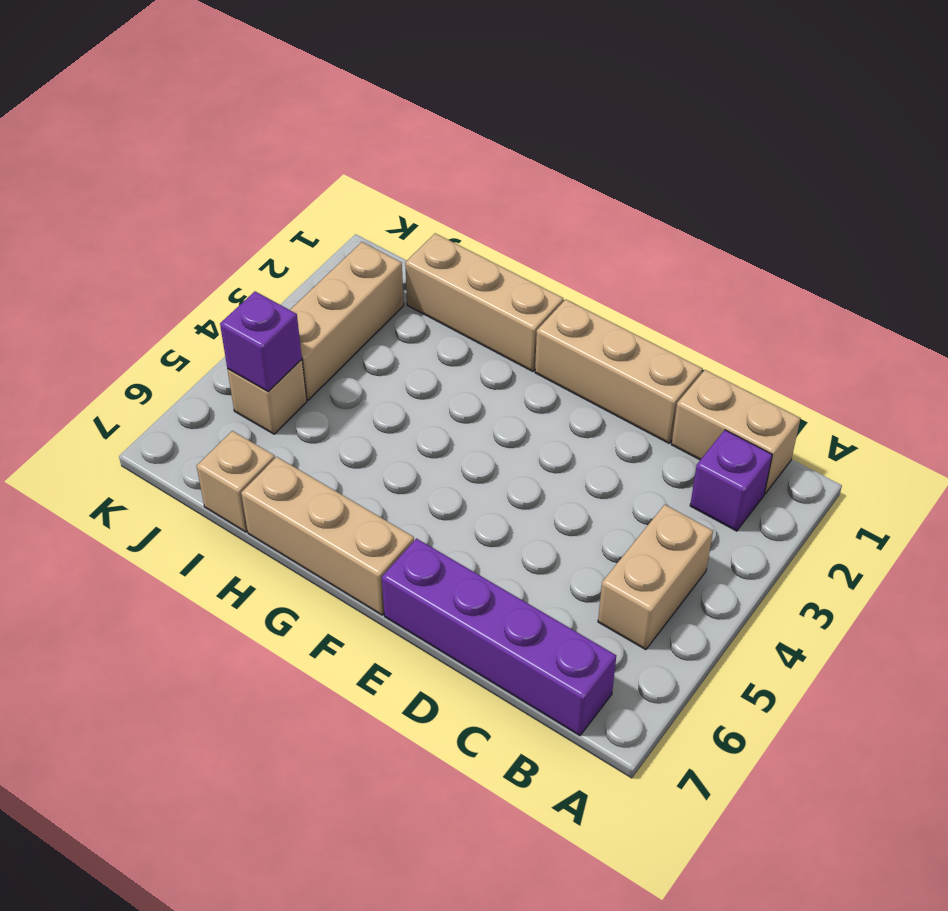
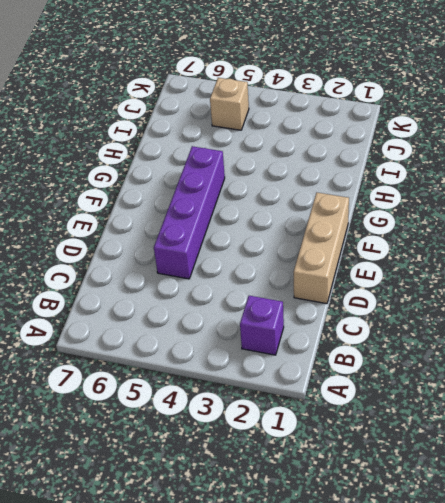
purple brick D5:G5 level 1 -> purple brick B7:E7 level 1
none -> tan brick B1:C1 level 1
none -> tan brick B4:B5 level 1

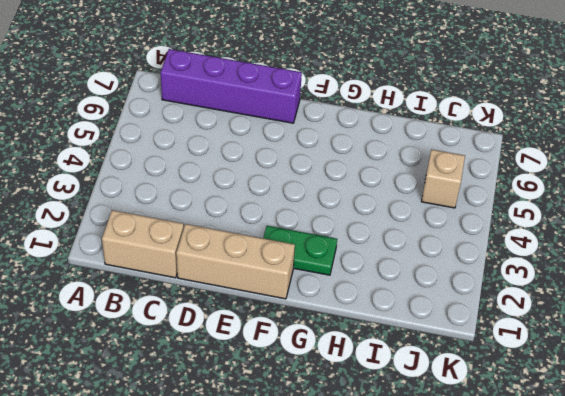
green plate F2:G2 level 1 -> none
none -> purple brick B2 level 1
none -> tan brick B4:B5 level 1

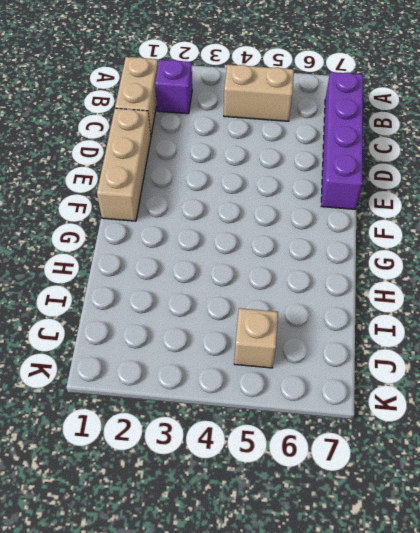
none -> tan brick F7:H7 level 1
none -> tan brick G1:I1 level 1

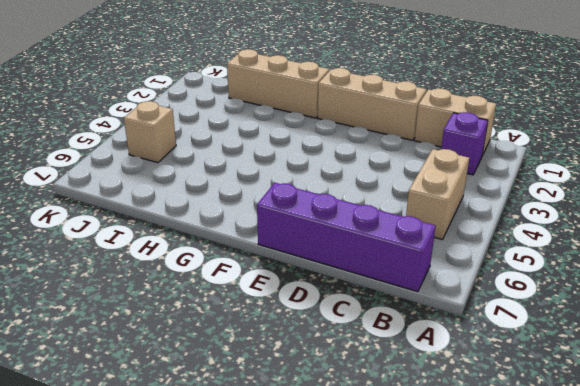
none -> tan brick F7:H7 level 1
none -> tan brick I7 level 1

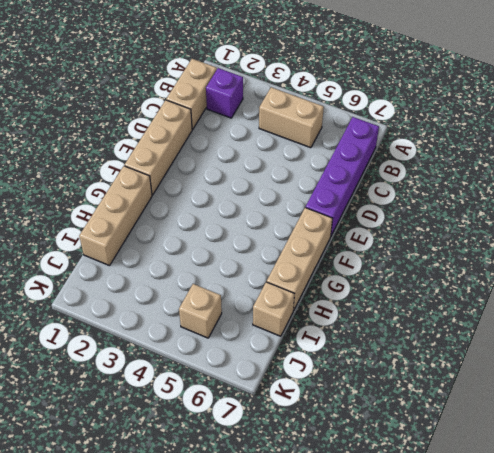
none -> tan brick J2:J4 level 1
none -> purple brick J5 level 2

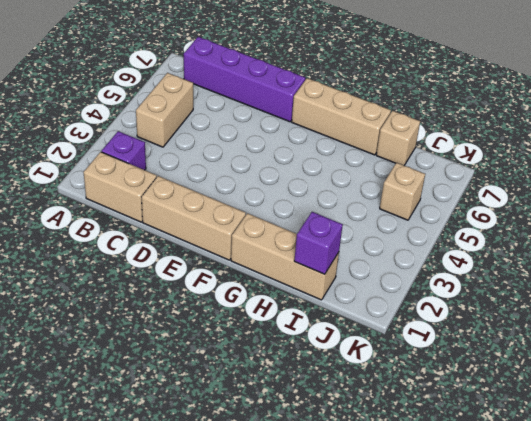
purple brick I1 level 2 -> purple brick J5 level 2
none -> tan brick J2:J4 level 1

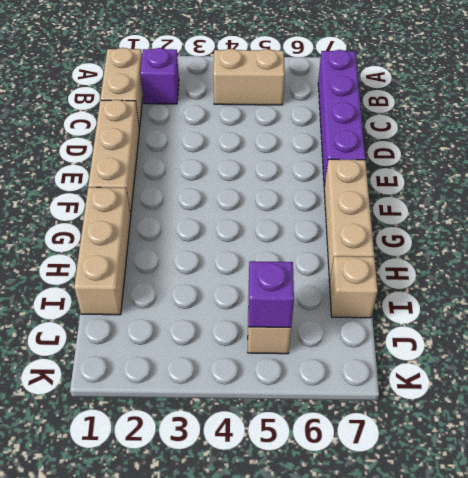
none -> tan brick J2:J4 level 1

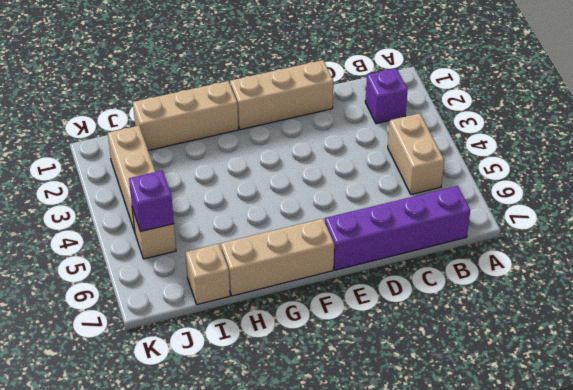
none -> tan brick B1:C1 level 1

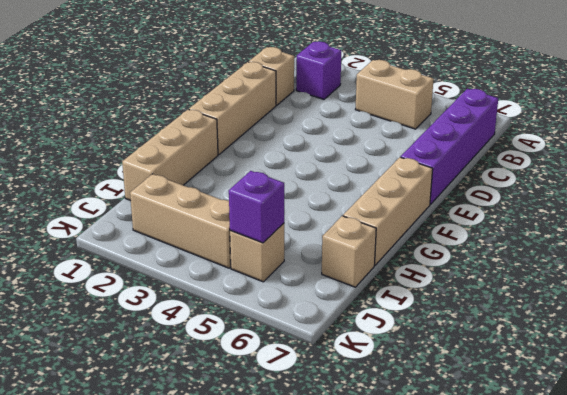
tan brick C1 level 1 -> tan brick B1:C1 level 1

